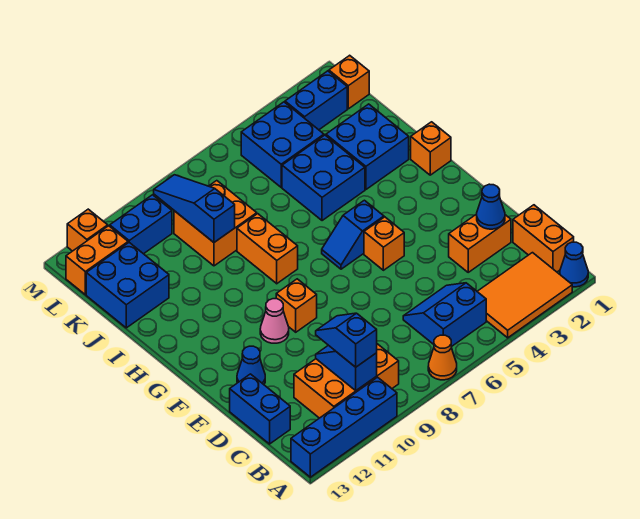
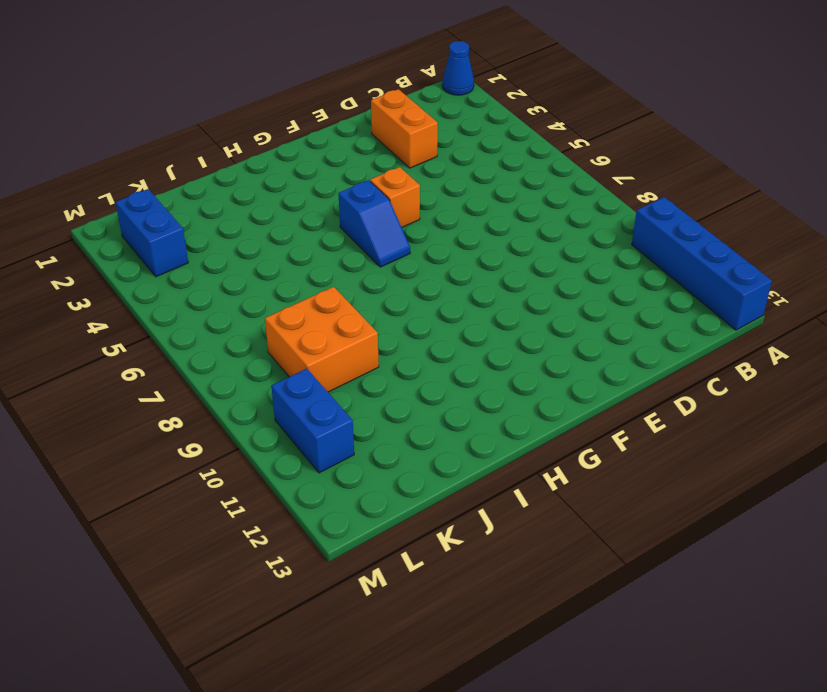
none -> orange tile A2:B4 level 1
none -> orange cone A7 level 1
none -> orange brick B1:C1 level 1
none -> blue slope B5:C6 level 1 top B

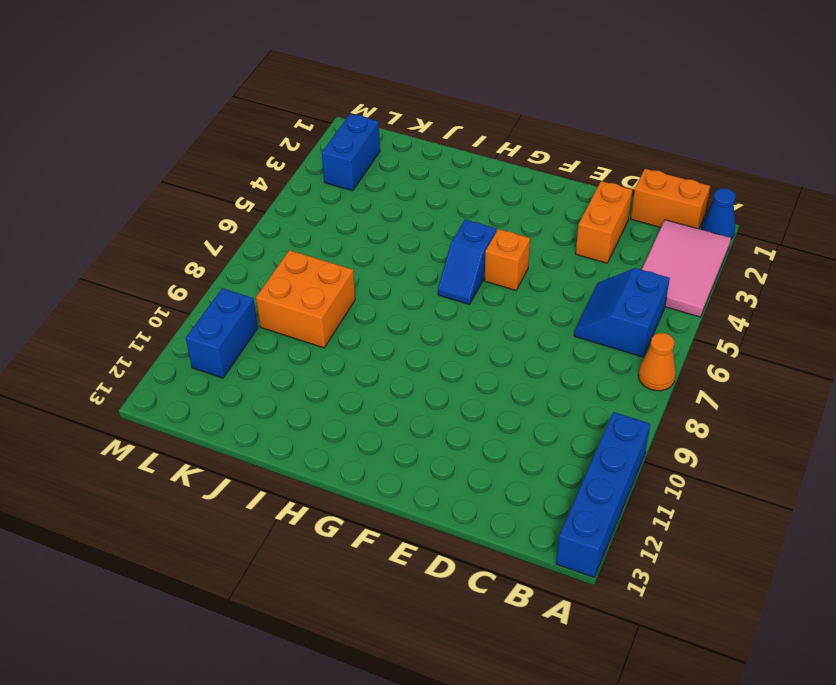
pink tile A2:B4 level 1 -> orange tile A2:B4 level 1
none -> orange brick B9:C11 level 1
none -> blue brick C13:D13 level 1
none -> blue cone E12 level 1
none -> orange brick F9 level 1

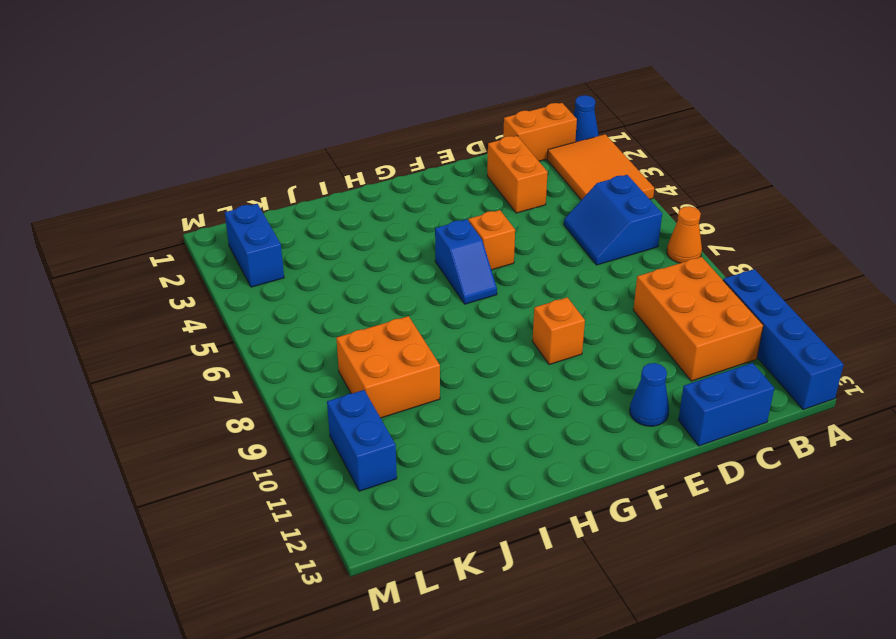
none -> pink cone F10 level 1
none -> orange brick H1 level 1
none -> orange brick H8:I8 level 1
none -> blue brick I2:J3 level 1

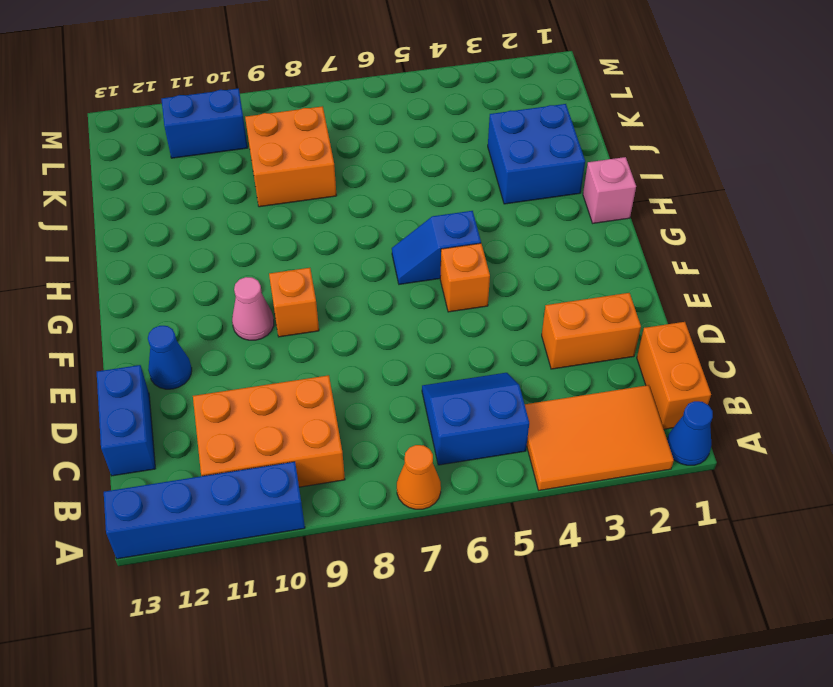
pink brick H1 level 1 -> orange brick H1 level 1
none -> orange brick H8:I8 level 1
none -> blue brick I4:J5 level 1
none -> blue brick J12:K13 level 1
none -> blue brick K4:L5 level 1

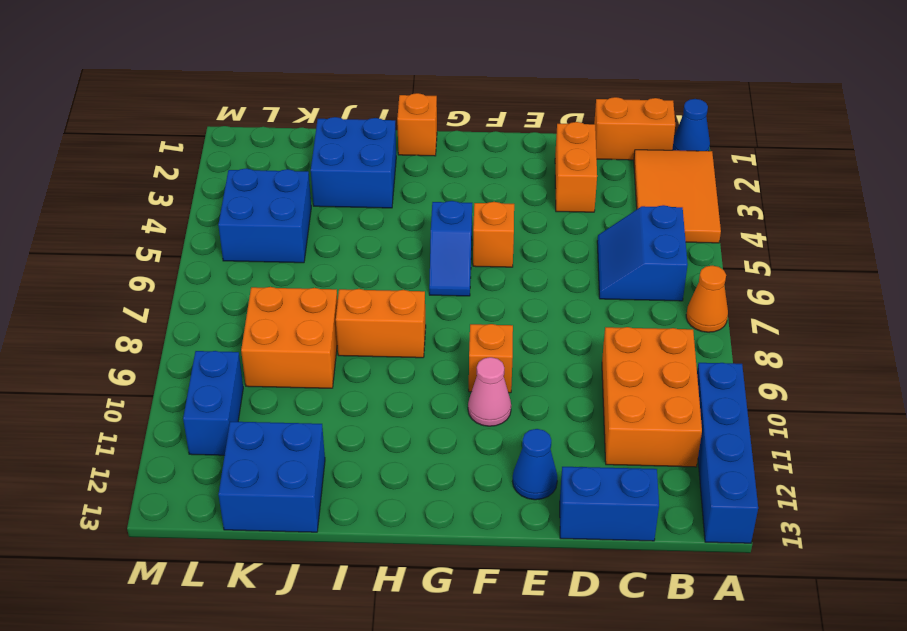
none -> blue brick I4:J5 level 1
none -> orange brick L1 level 1
none -> blue brick L2:L3 level 1
none -> orange brick L12:L13 level 1

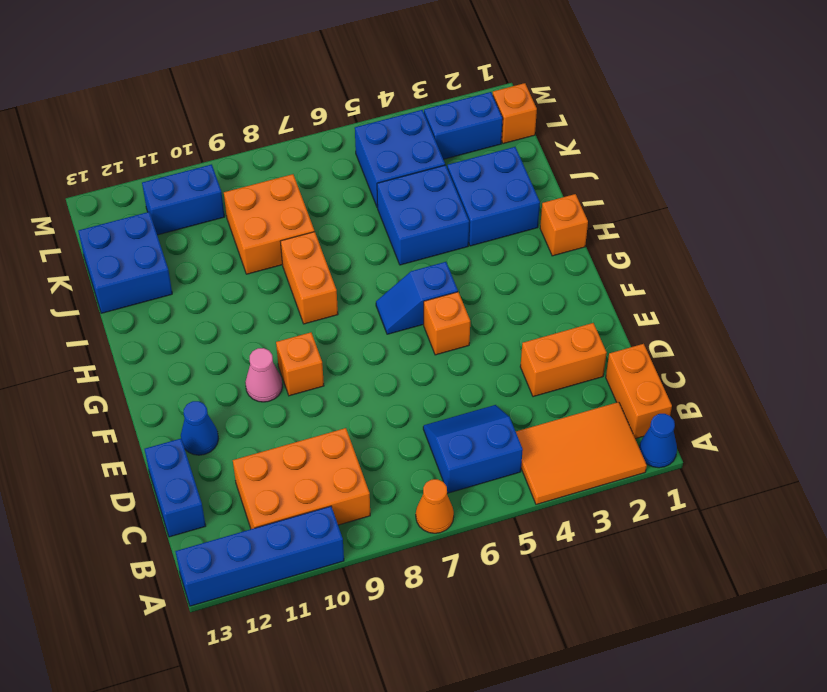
none -> orange brick L12:L13 level 1
none -> orange brick M12 level 1
none -> blue slope B10:C10 level 2 top B
none -> blue cone D2 level 2

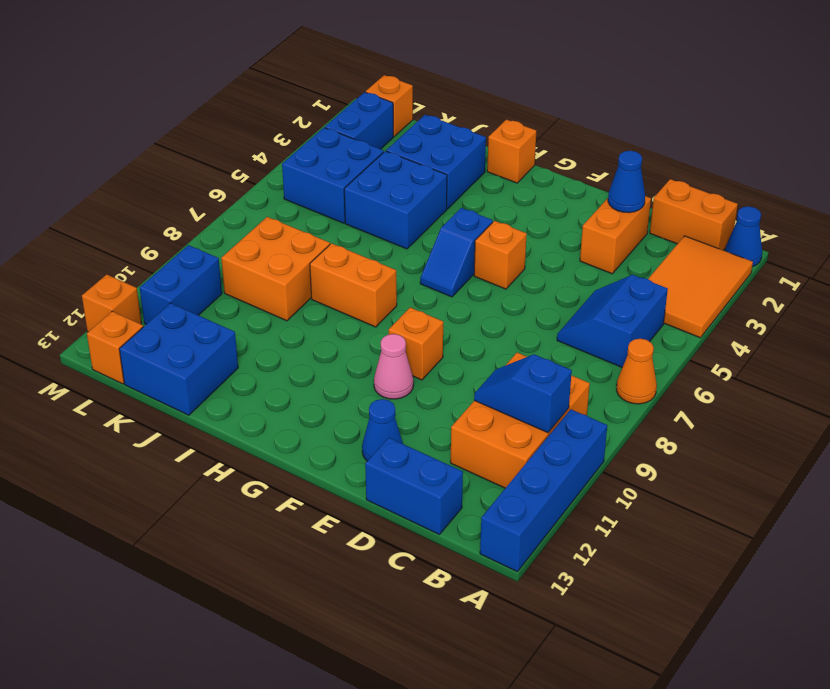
orange brick L13 level 1 -> orange brick L12:L13 level 1
none -> blue slope J9:L9 level 2 top J
none -> blue slope B10:C10 level 3 top B

